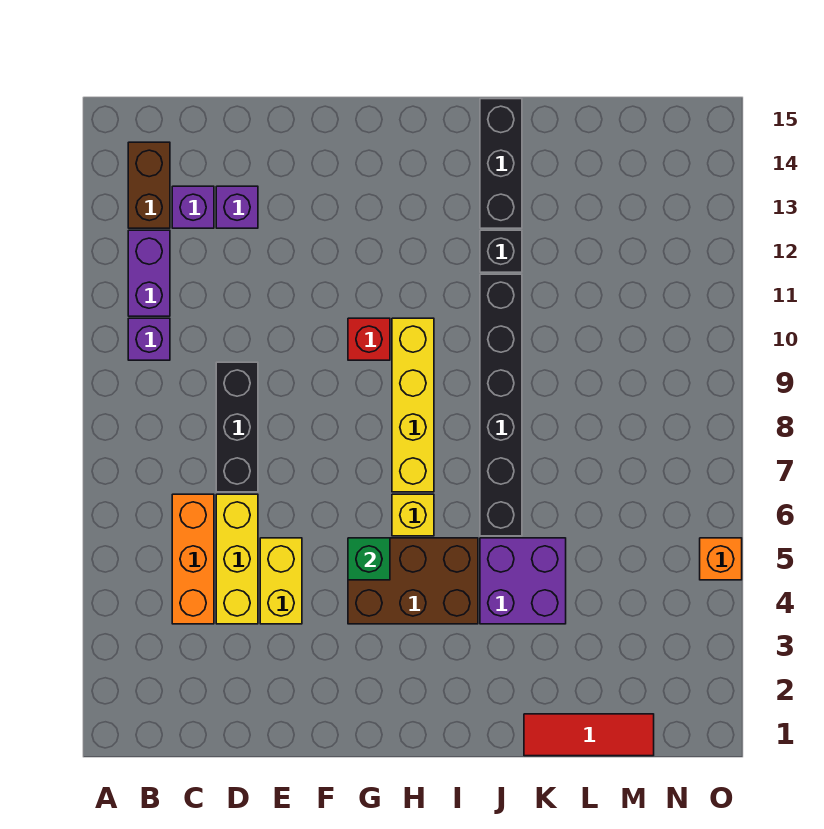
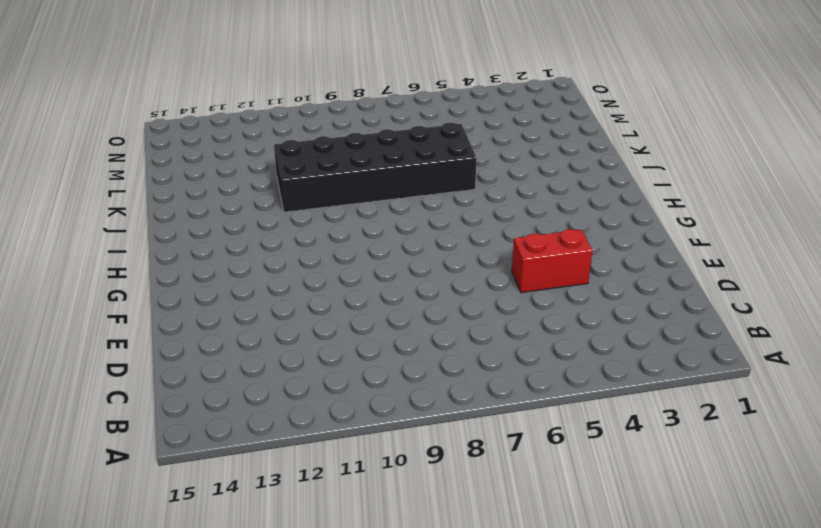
red brick E4:E5 level 1 -> yellow brick E4:E5 level 1
black brick J6:K11 level 1 -> black brick J6:J11 level 1
none -> purple brick B10 level 1
none -> purple brick B11:B12 level 1
none -> brown brick B13:B14 level 1

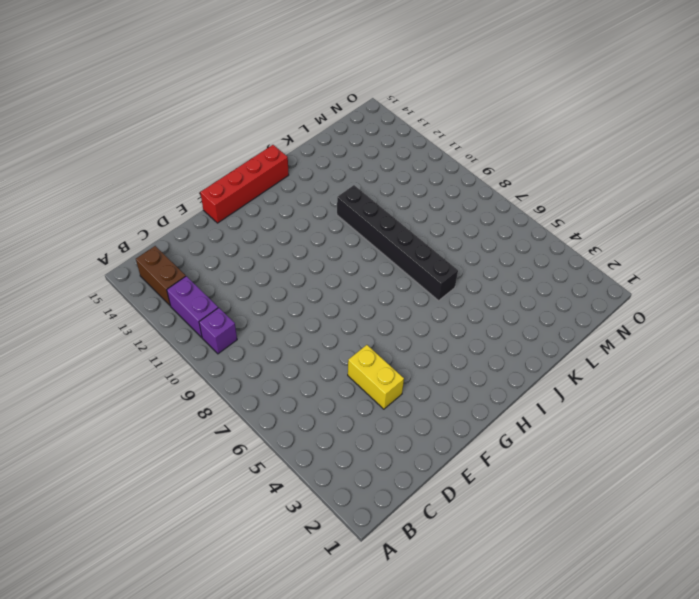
red brick F15:I15 level 1 -> none
none -> orange brick C4:C6 level 1
none -> purple brick C13 level 1
none -> yellow brick D4:D6 level 1

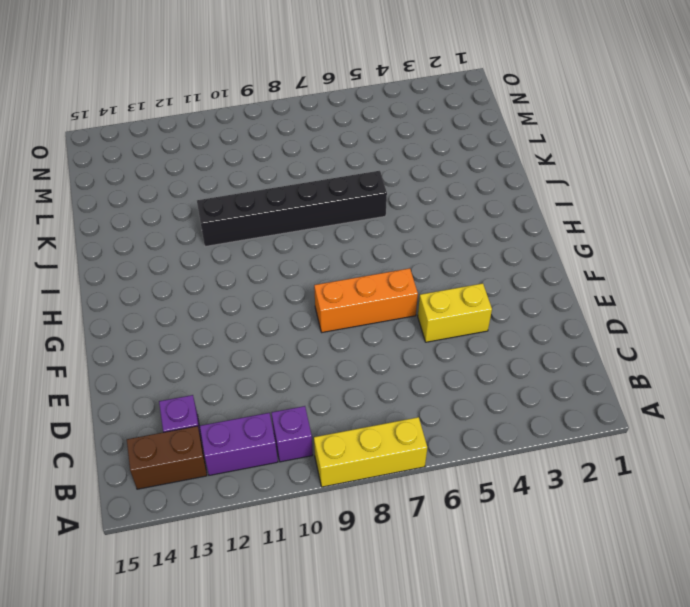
yellow brick A7:A9 level 1 -> yellow brick D4:D6 level 1
orange brick F6:F8 level 1 -> orange brick C4:C6 level 1
none -> black brick D7:D9 level 1
none -> purple brick D13 level 1
none -> brown brick G4:I5 level 1

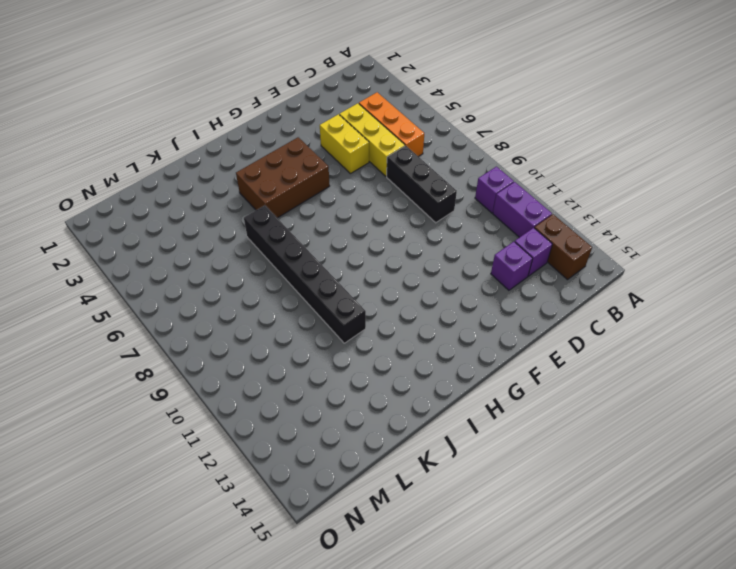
none -> red brick G10 level 1
none -> yellow brick H6 level 1
none -> yellow brick H7:H10 level 1

